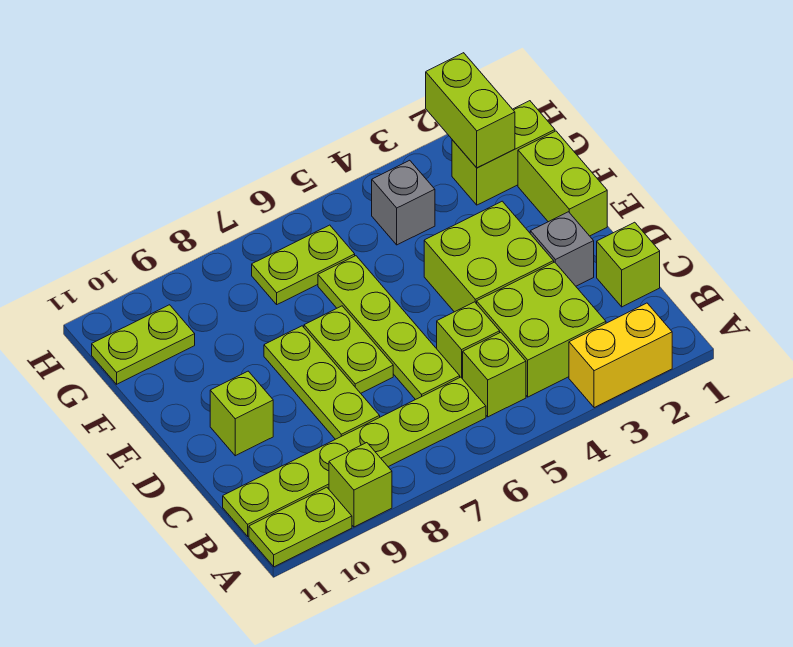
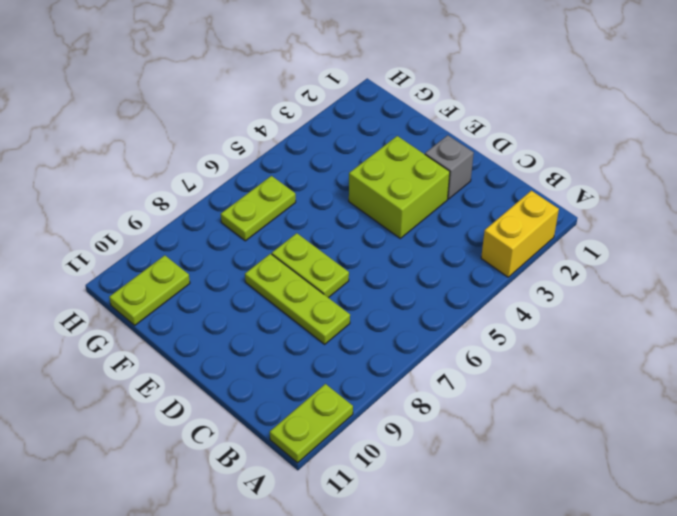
none -> lime brick A9 level 1
none -> lime brick B3:C4 level 1
none -> lime brick B5 level 1

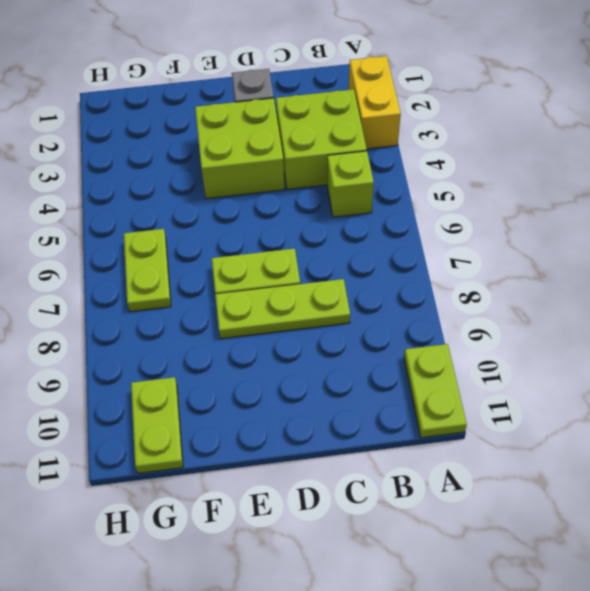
none -> lime brick A9 level 1
none -> lime plate B6:B11 level 1
none -> lime brick C1 level 1

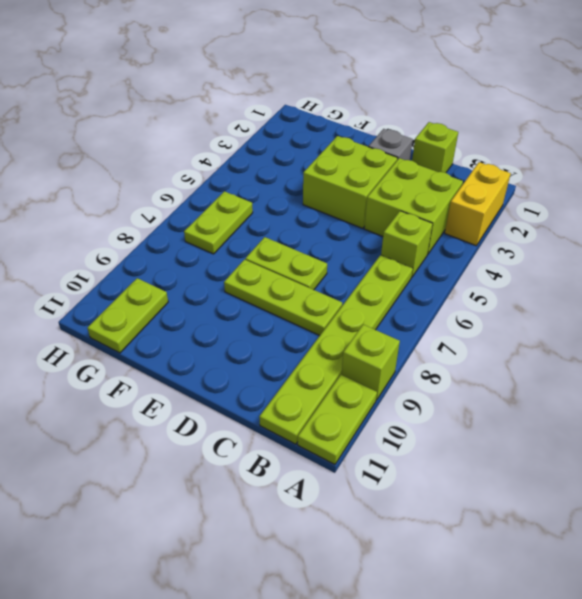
none -> lime brick C5 level 1
none -> lime plate C6:F6 level 1
none -> lime brick D10 level 1

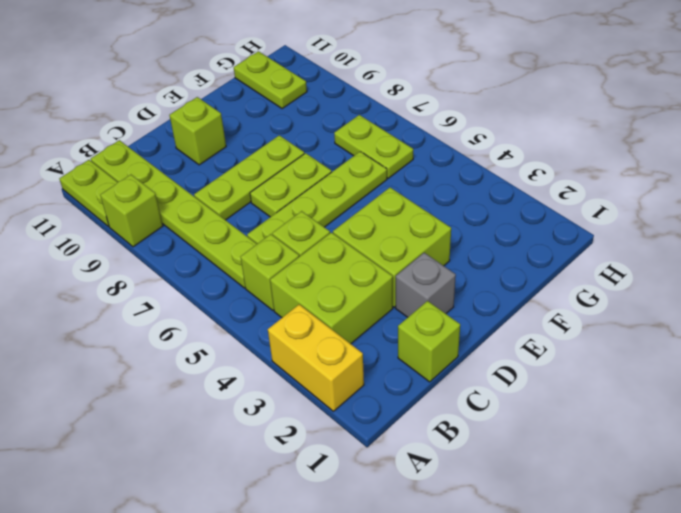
none -> lime brick E1:F1 level 1
none -> lime brick G1:G2 level 1
none -> grey brick G4 level 1

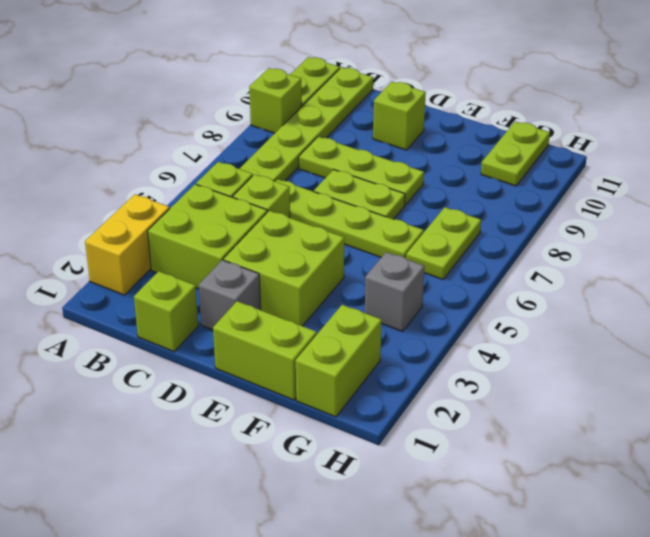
none -> lime brick G2:H2 level 2

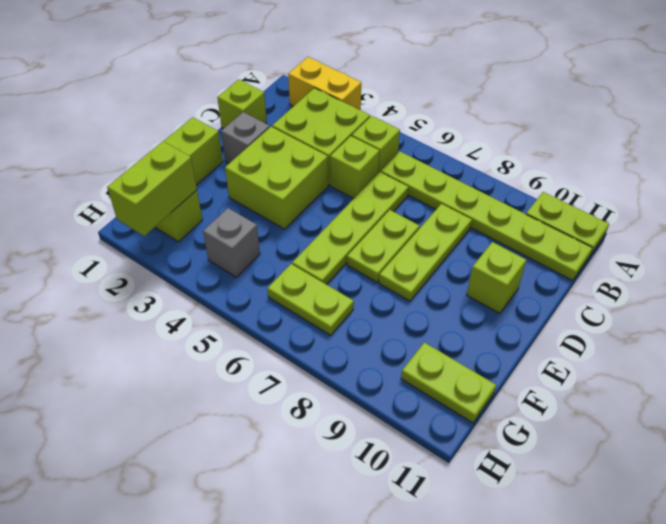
none -> lime brick A9 level 1

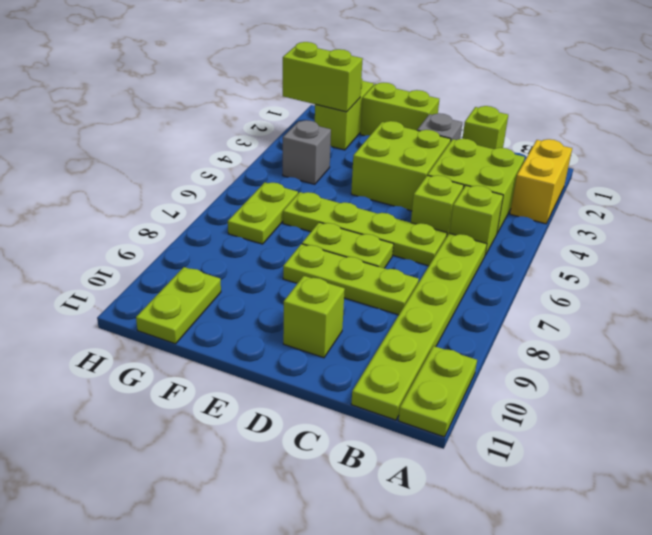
none -> lime brick A9 level 1

